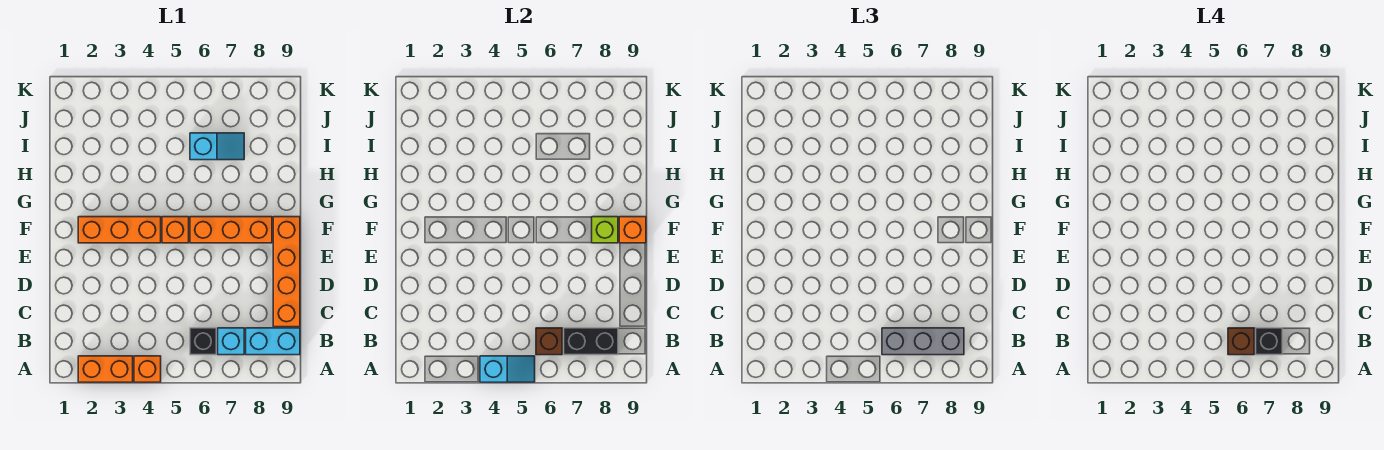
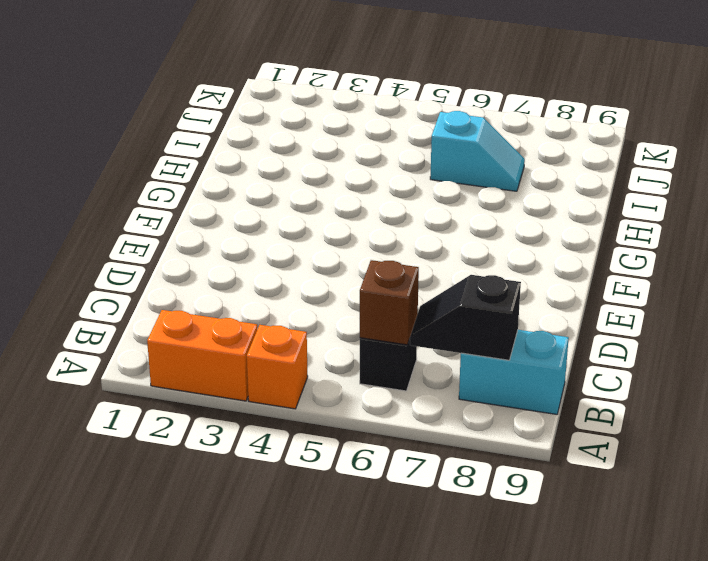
black slope B7:B8 level 2 top 8 -> black brick B7:B8 level 2
none -> cyan brick B7 level 1
none -> orange brick C9:F9 level 1
none -> orange brick F2:F4 level 1

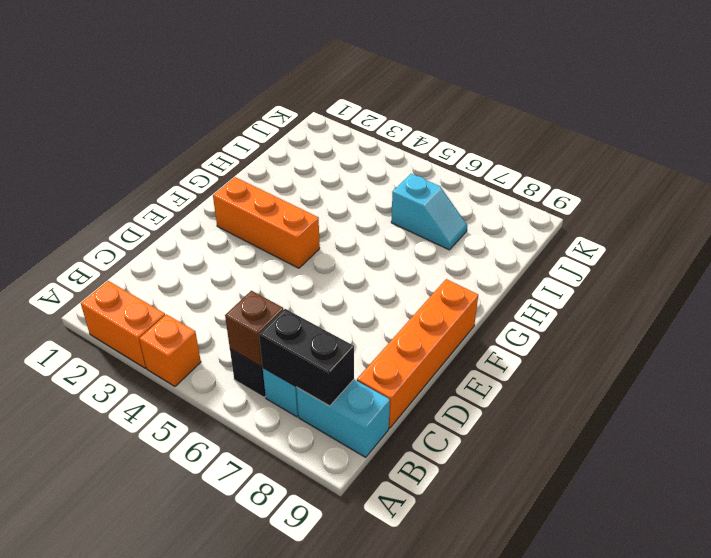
none -> orange brick F5 level 1
none -> orange brick F6:F8 level 1
none -> cyan slope A4:A5 level 2 top 4

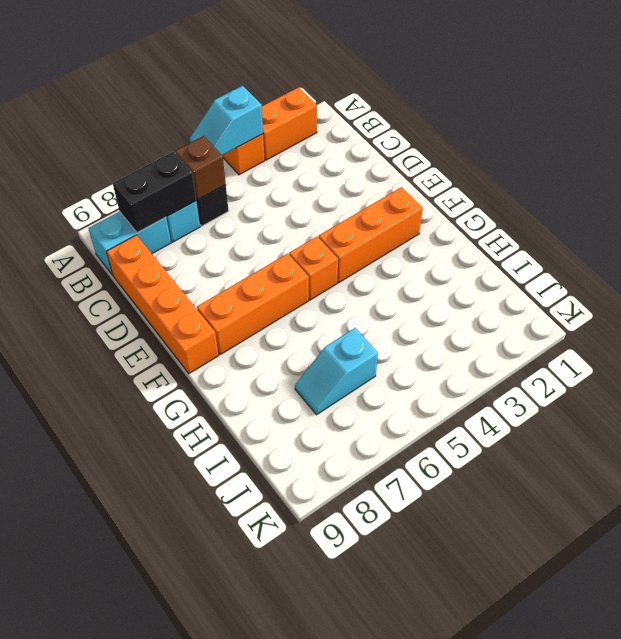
none -> lime brick F8 level 2
none -> orange brick F9 level 2
none -> grey brick B6:B8 level 3

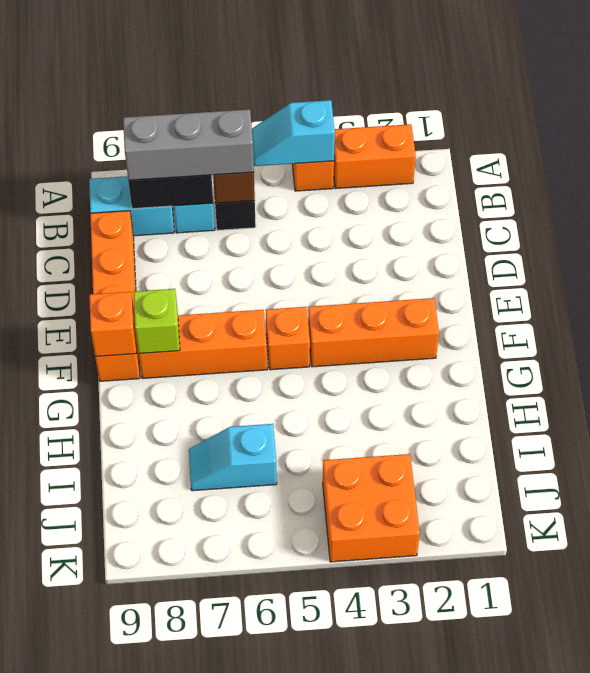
orange brick J3:K4 level 1 -> none
none -> brown brick B6 level 4
none -> black brick B7 level 4

